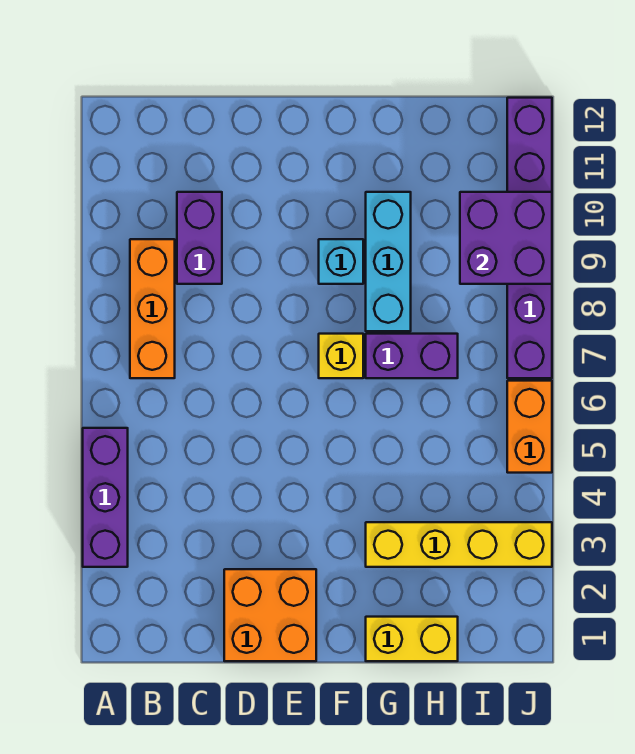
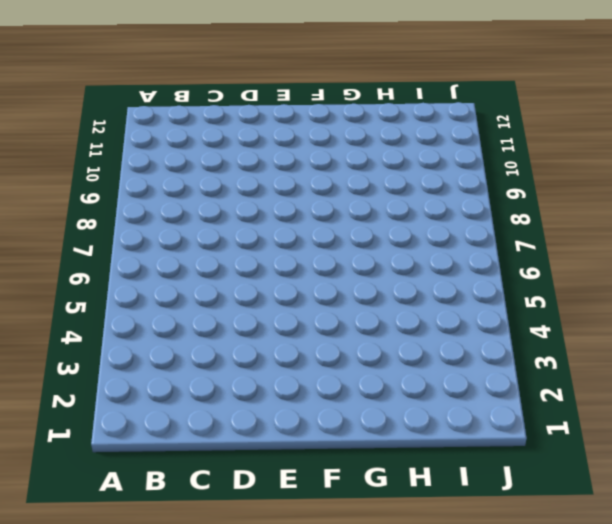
none -> purple brick A3:A5 level 1
none -> orange brick B7:B9 level 1
none -> purple brick C9:C10 level 1

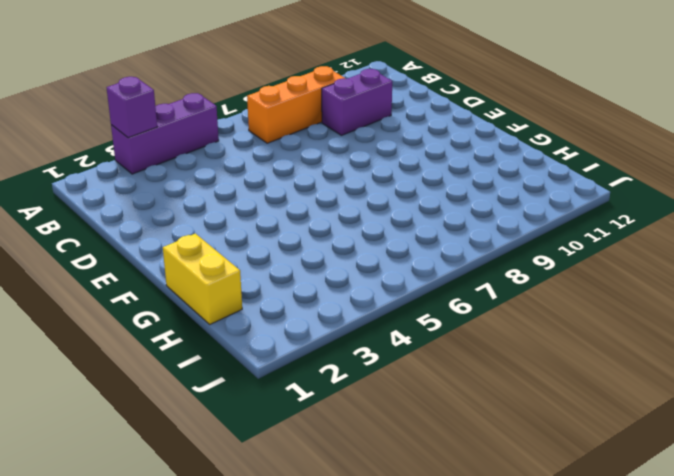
purple brick A3 level 2 -> none
none -> orange brick D1:E2 level 1
none -> yellow brick F7 level 1
none -> cyan brick F9 level 1

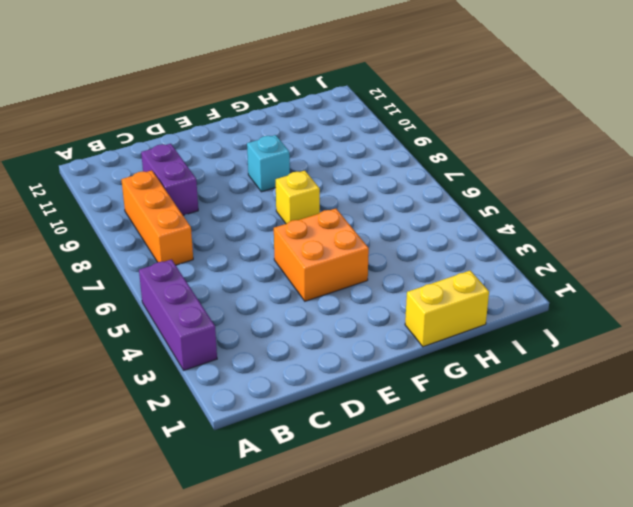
orange brick E4:F5 level 1 -> orange brick D1:E2 level 1
none -> yellow brick G3:J3 level 1
none -> purple brick G7:H7 level 1
none -> cyan brick G8:G10 level 1

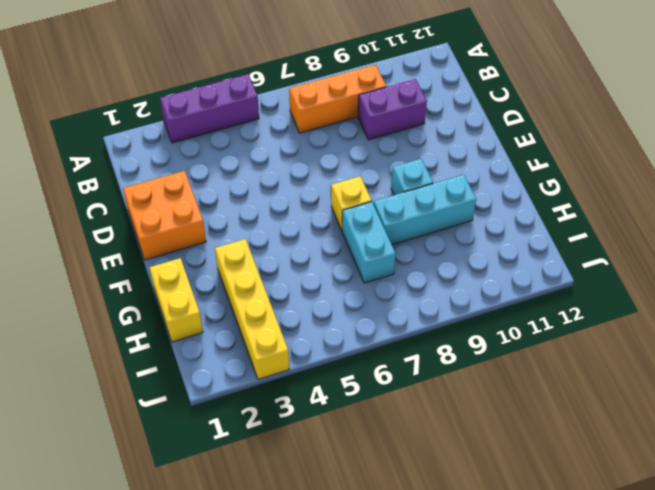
cyan brick G7:H7 level 1 -> purple brick G7:H7 level 1
none -> orange brick J5:J6 level 1
none -> purple brick J7:J12 level 1
none -> purple brick I9:J10 level 2

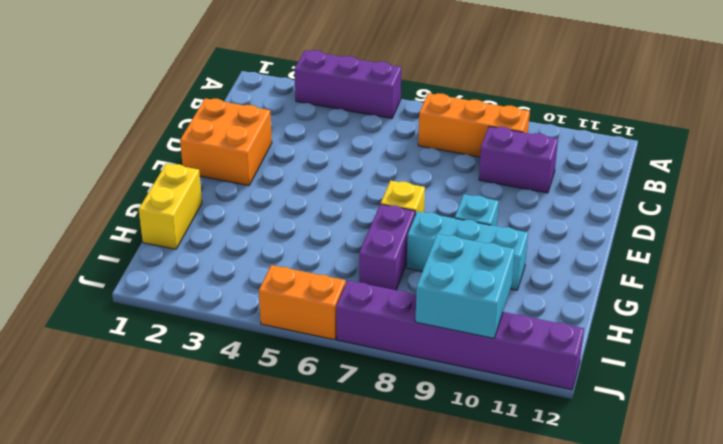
cyan brick I9:J10 level 2 -> purple brick I9:J10 level 2
none -> yellow brick G3:J3 level 1

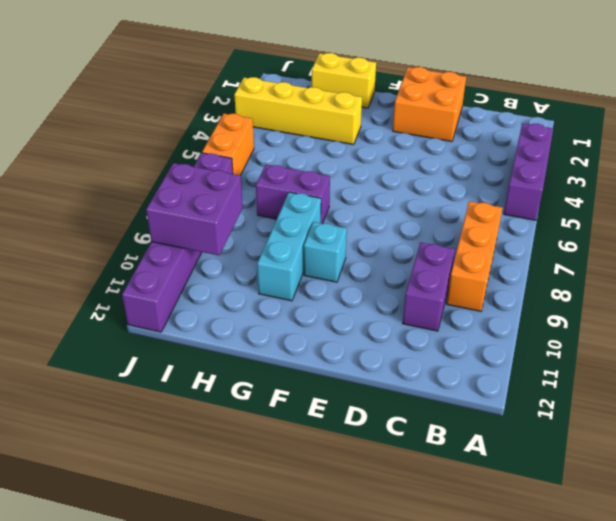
none -> yellow brick F7 level 1

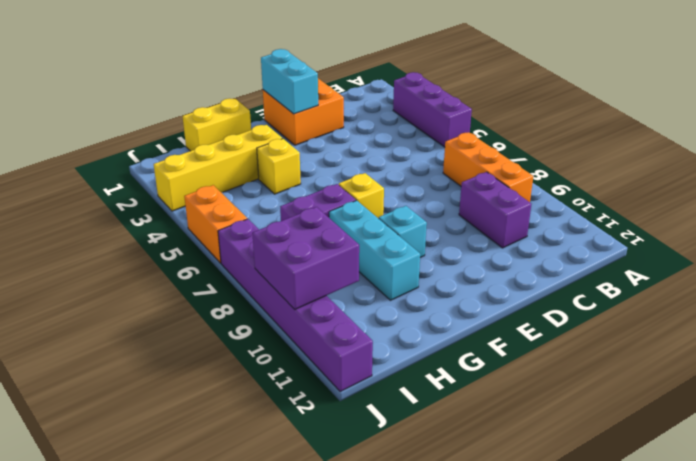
cyan brick E1:E2 level 2 -> none
yellow brick G4 level 1 -> none

